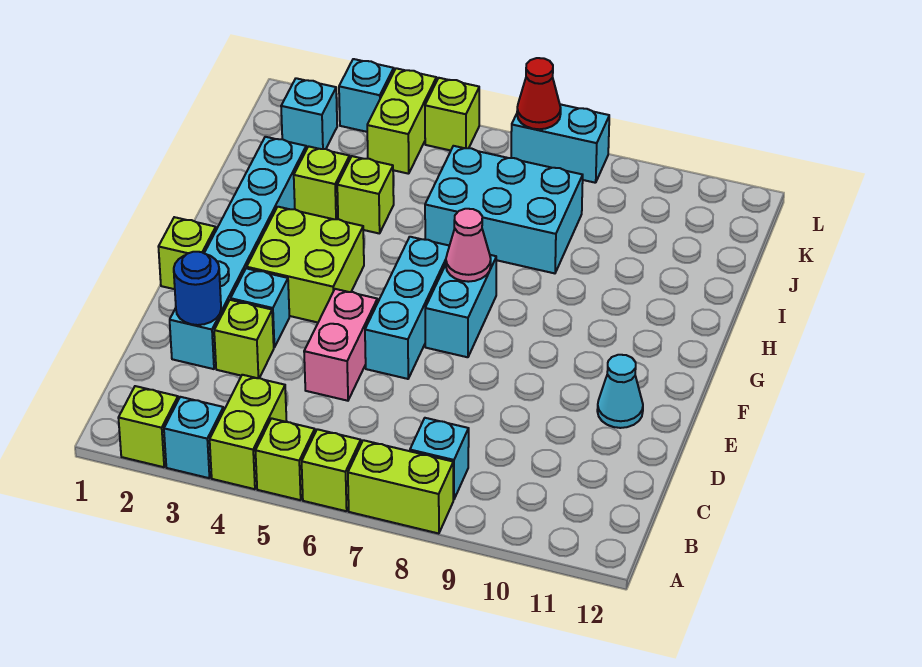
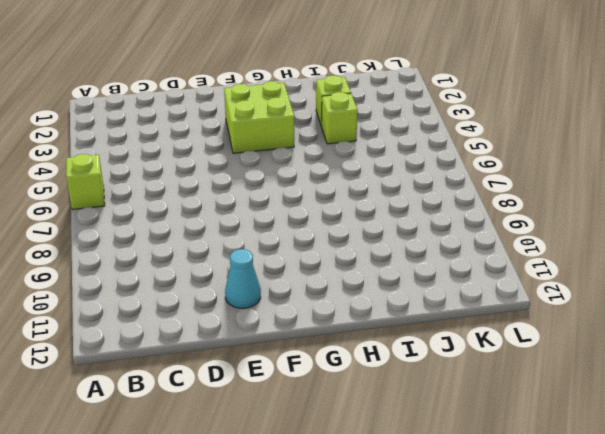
none -> lime brick A2 level 1
none -> cyan brick A3 level 1
none -> lime brick A4:B4 level 1

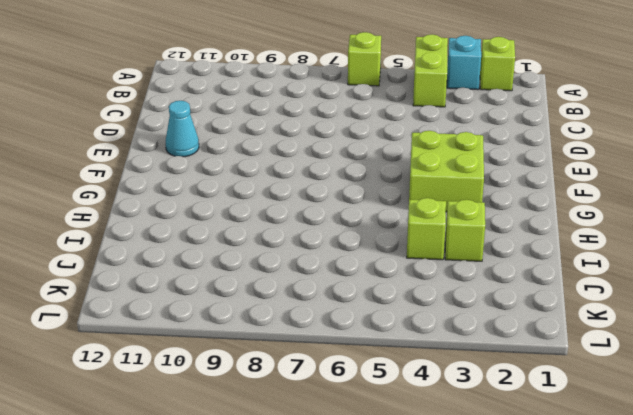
none -> lime brick A5 level 1
none -> lime brick A7:A8 level 1
none -> cyan brick B8 level 1

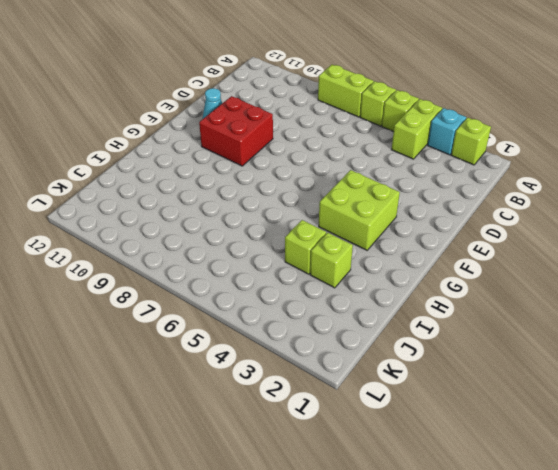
red brick E9:F10 level 1 -> none
none -> cyan brick B8 level 1
none -> cyan brick D2:I2 level 1
none -> lime brick D3 level 1

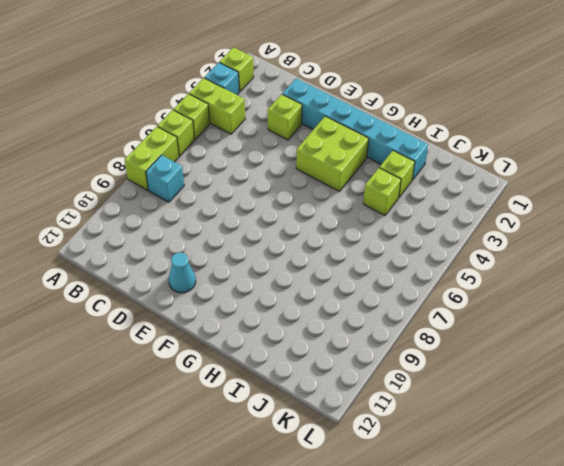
none -> pink brick D5:E5 level 1
none -> cyan brick E3 level 1
none -> cyan brick E6:G6 level 1

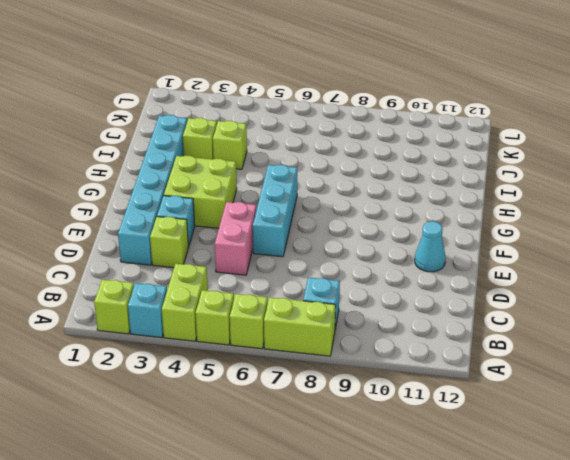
none -> lime brick F1 level 1
none -> cyan brick F7:G7 level 1
none -> cyan brick I6:J8 level 1

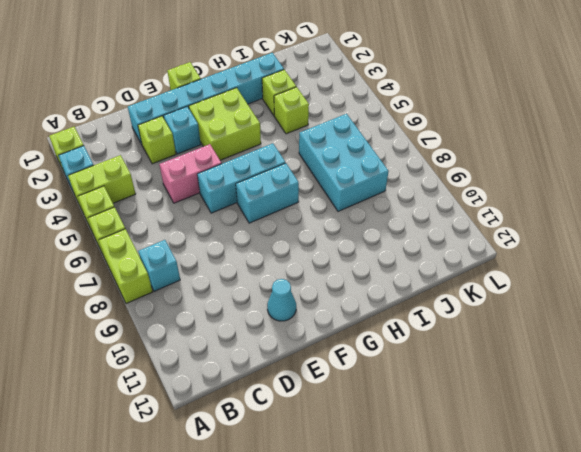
none -> cyan brick K2 level 1
none -> lime brick K4:L4 level 1
none -> cyan brick L3 level 1

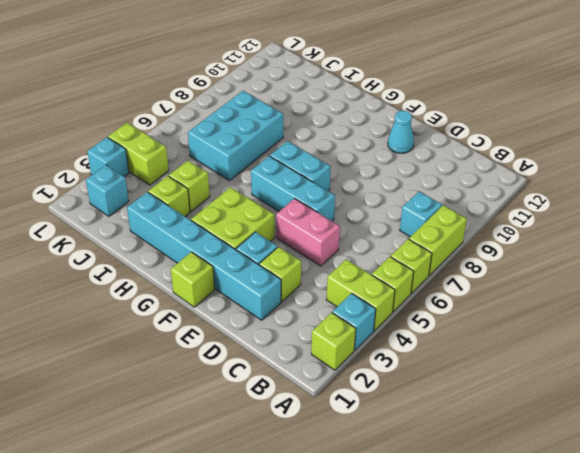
none -> lime brick L5 level 1
none -> cyan brick L7:L8 level 1
none -> blue round brick D2 level 2

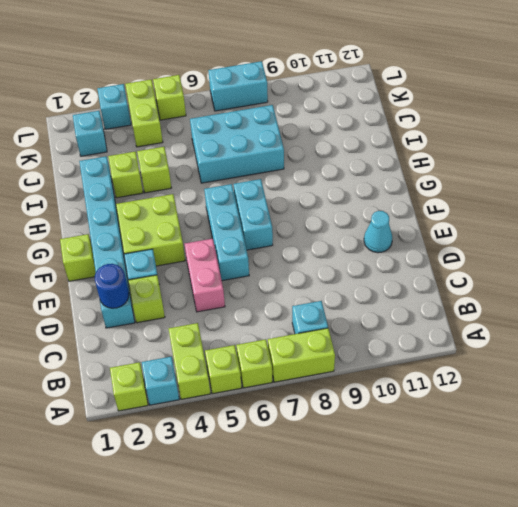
none -> pink cone G7 level 2
none -> red cone L7 level 2

